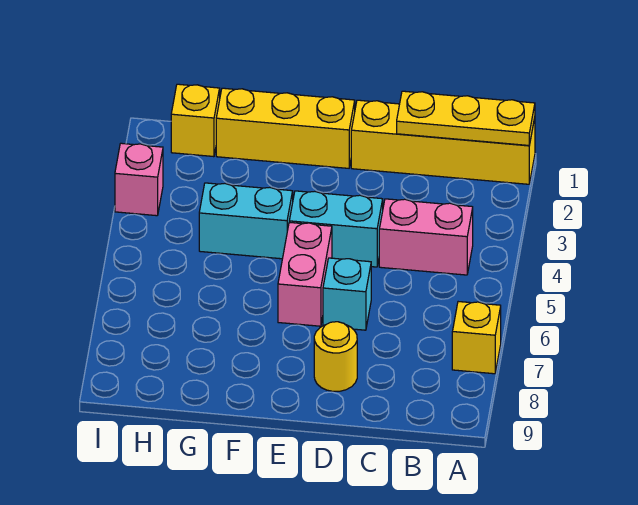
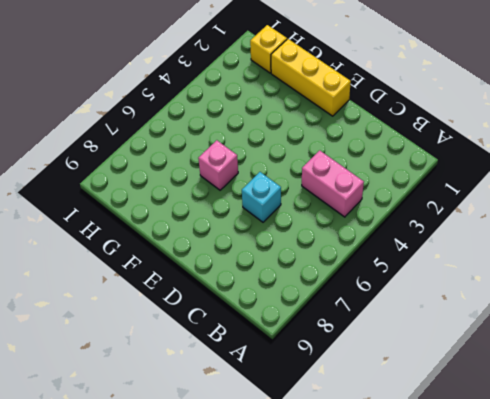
pink brick F6 level 1 -> pink brick I3 level 1
none -> yellow brick A1:D1 level 1
none -> yellow brick A7 level 1
none -> cyan brick D4:E4 level 1

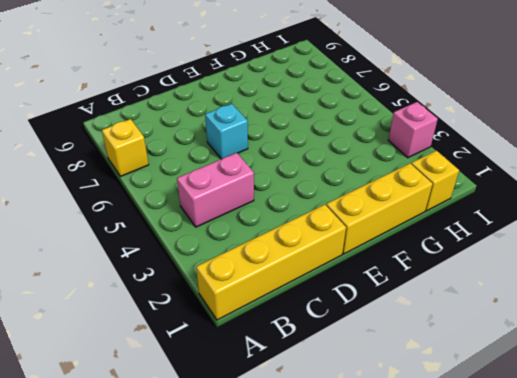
none -> cyan brick D4:E4 level 1
none -> yellow round brick D8 level 1
none -> pink brick E5:E6 level 1

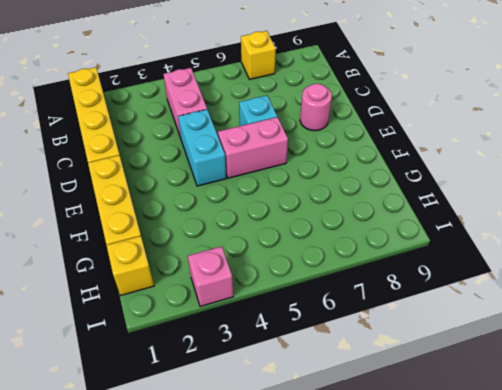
pink round brick D8 level 1 -> yellow round brick D8 level 1
none -> cyan brick F4:G4 level 1
none -> yellow plate A1:C1 level 2

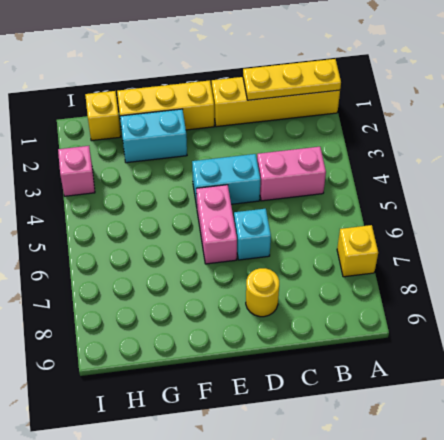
cyan brick F2:G2 level 1 -> cyan brick F4:G4 level 1

